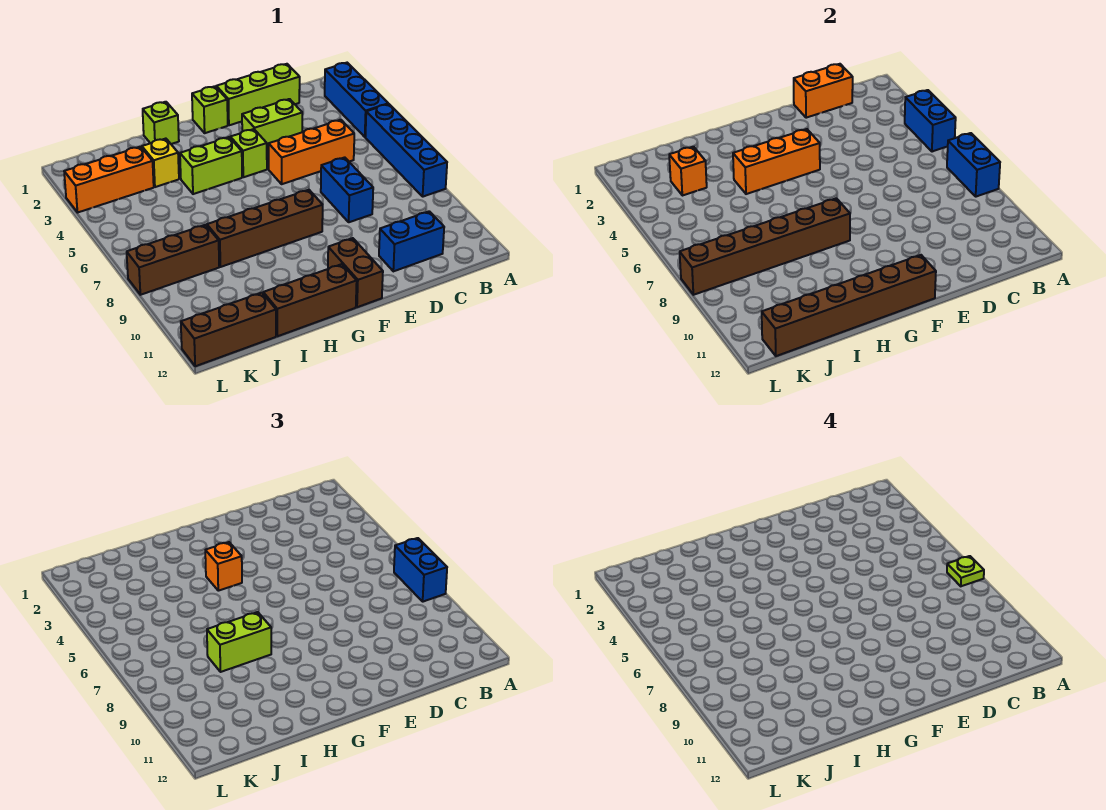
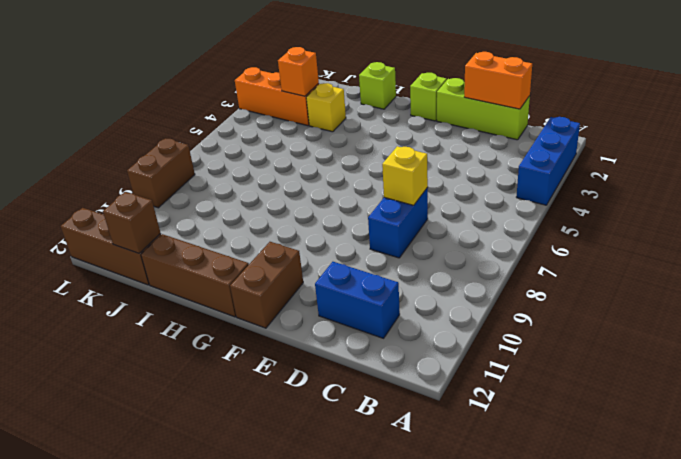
yellow brick D7 level 2 -> none
brown brick J12 level 2 -> brown brick F12:K12 level 2
brown brick L8:L9 level 1 -> brown brick J8:L8 level 1
none -> blue brick A5:A8 level 1
none -> orange brick C5:E5 level 1
none -> lime brick D3:E3 level 1

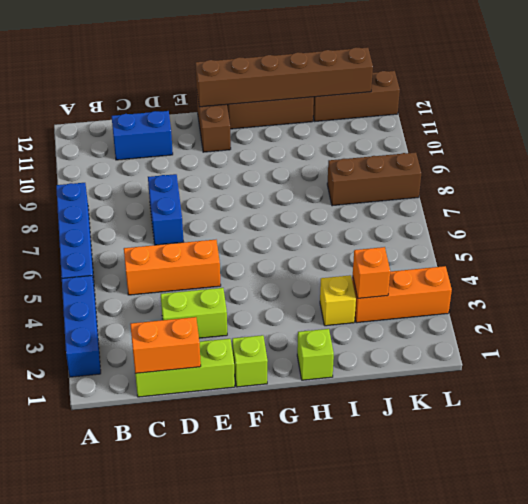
none -> lime brick F4 level 1
none -> brown brick F8:I8 level 1
none -> lime brick G4:H4 level 1

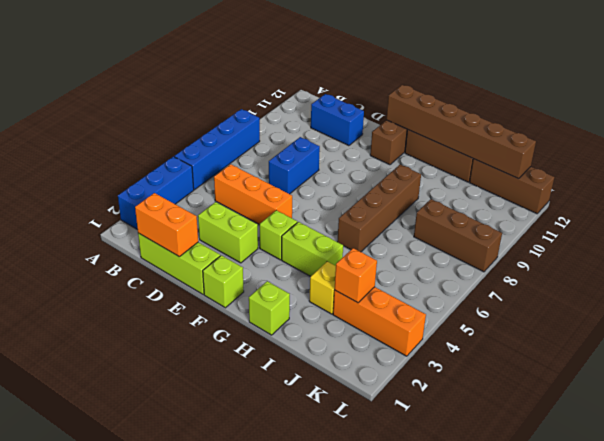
brown brick H6:H9 level 1 -> brown brick F8:I8 level 1
none -> blue brick A4:A5 level 2
none -> blue brick A7:A8 level 2
none -> orange brick F4:H4 level 2

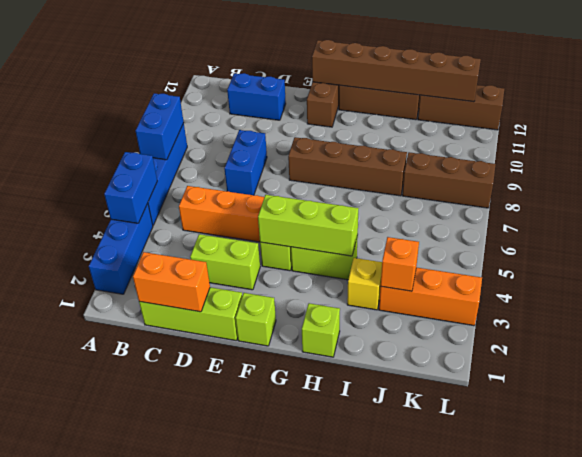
lime brick F4:H4 level 2 -> orange brick F4:H4 level 2
none -> brown brick G8:L8 level 2
none -> blue brick A7:A8 level 3
none -> orange brick G4 level 3

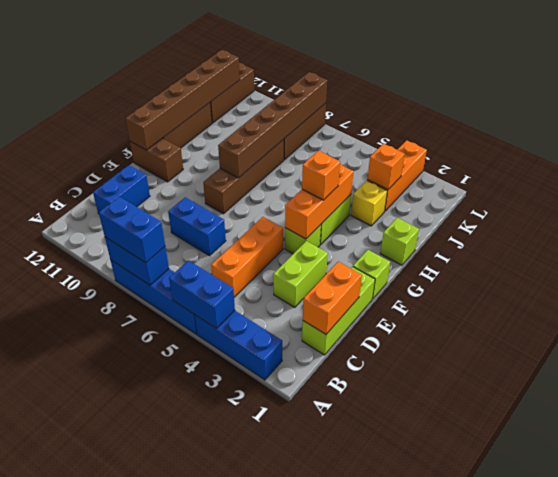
none -> lime brick H8:I8 level 3
none -> lime plate A7 level 4

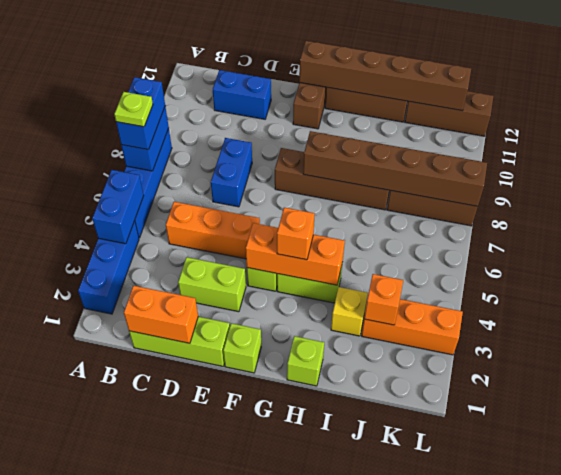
none -> lime brick H8:I8 level 3

